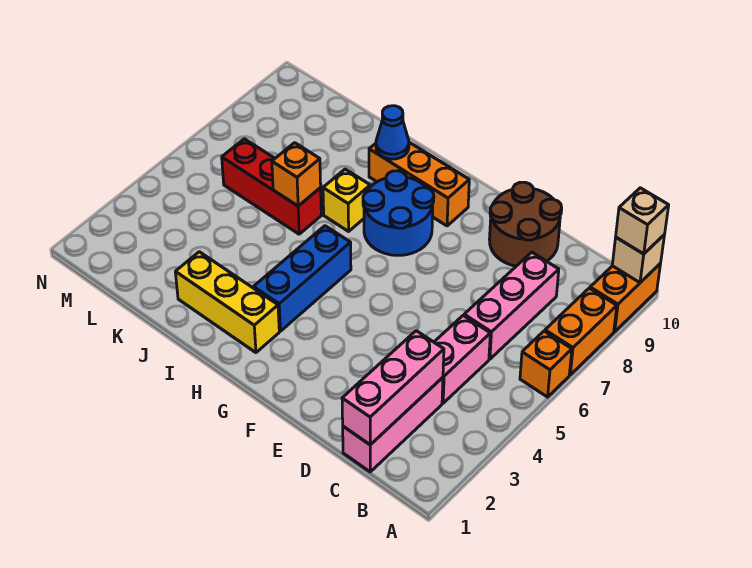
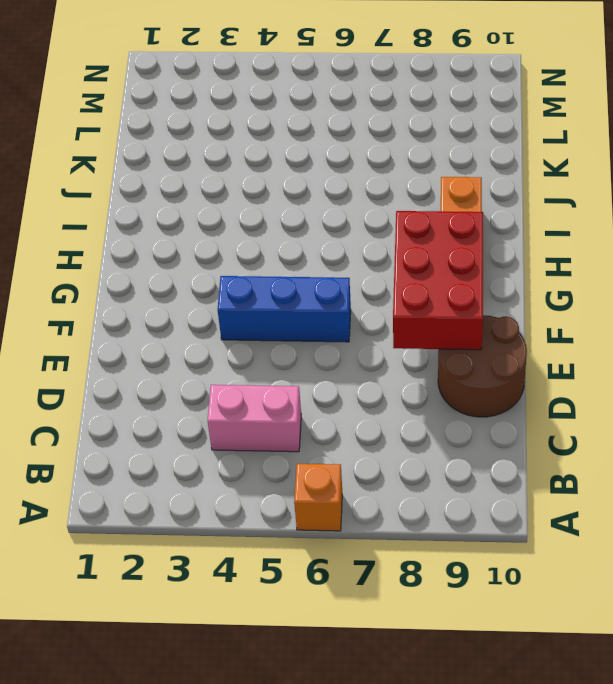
red brick E8:G9 level 2 -> none
blue brick F4:F6 level 1 -> blue brick H3:H5 level 1
none -> orange brick A7:A8 level 1
none -> orange brick A9:A10 level 1
none -> pink brick C1:C3 level 1

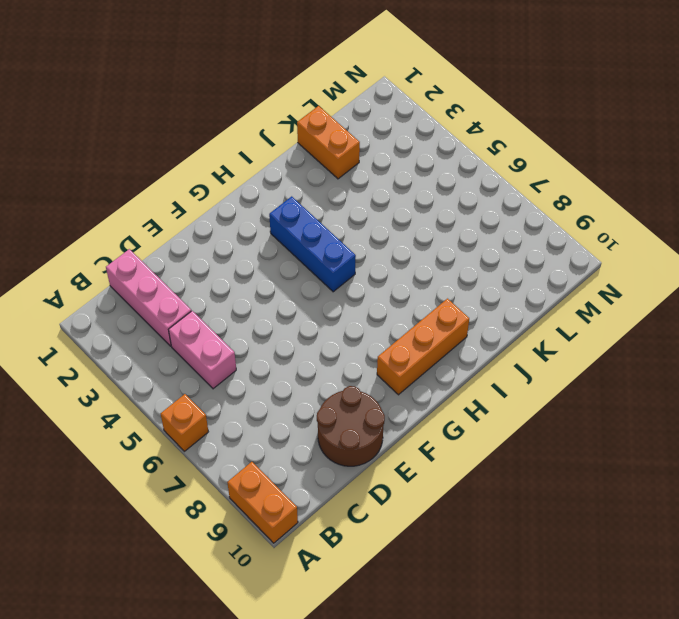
orange brick K1:K2 level 1 -> orange brick A7:A8 level 1
none -> pink brick C6:C8 level 1
none -> blue round brick G7:H8 level 1
none -> yellow brick H2:J2 level 1

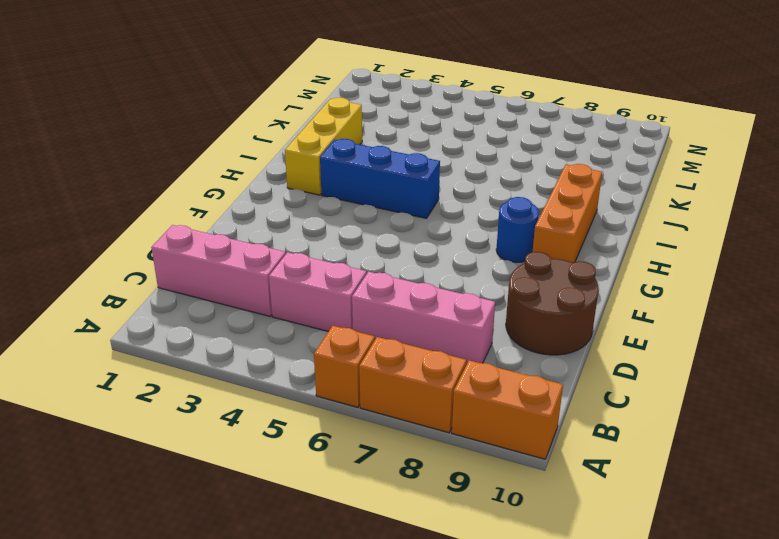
blue round brick G8 level 1 -> blue round brick G7:H8 level 1
none -> yellow brick I7 level 1
none -> red brick J6:L6 level 1
none -> tan brick A10 level 2

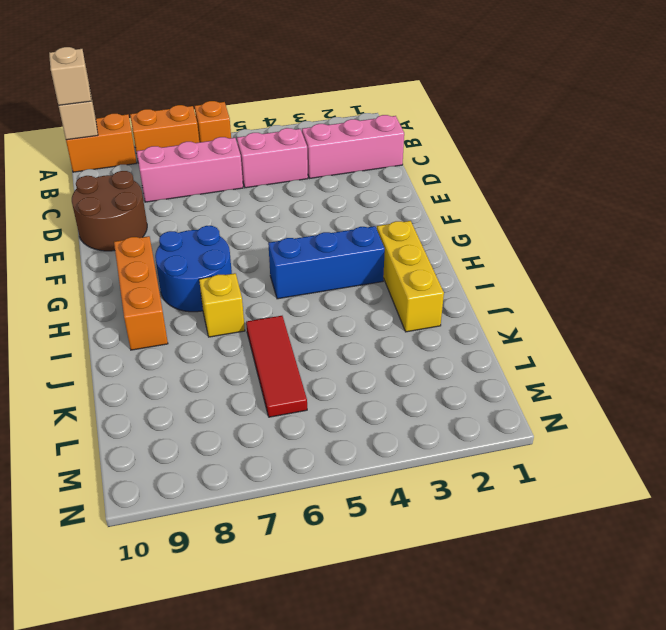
red tile J6:L6 level 1 -> red brick J6:L6 level 1
none -> pink brick C1:C3 level 2
none -> blue cone I9 level 2
none -> orange brick J6 level 2

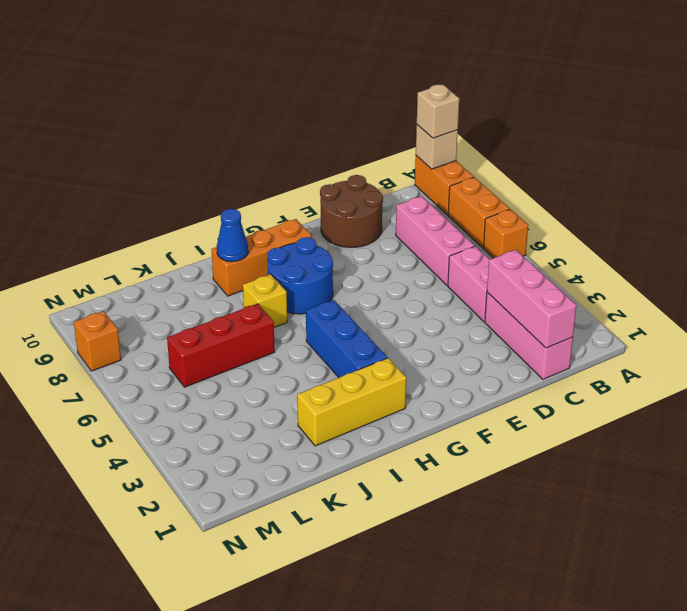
orange brick N8 level 1 -> orange brick J6 level 2

